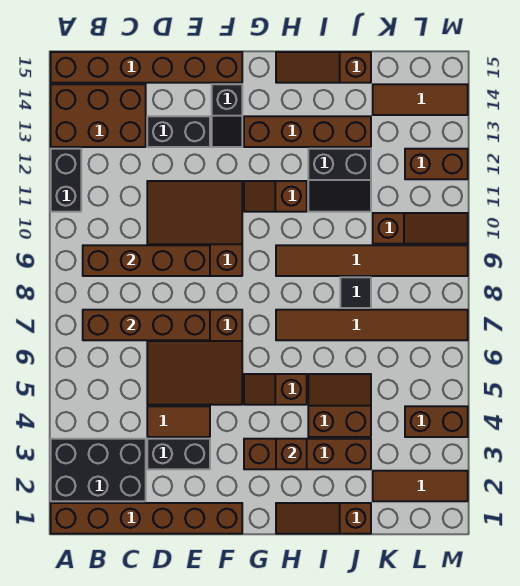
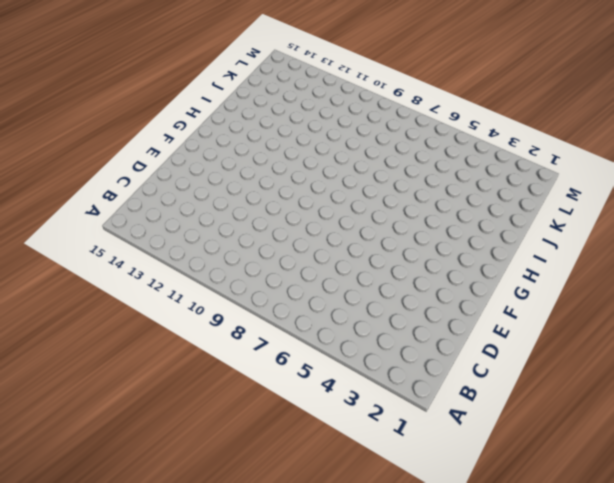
none -> brown brick A1:F1 level 1
none -> black brick A2:C3 level 1
none -> black brick A11:A12 level 1
none -> brown brick A13:C14 level 1

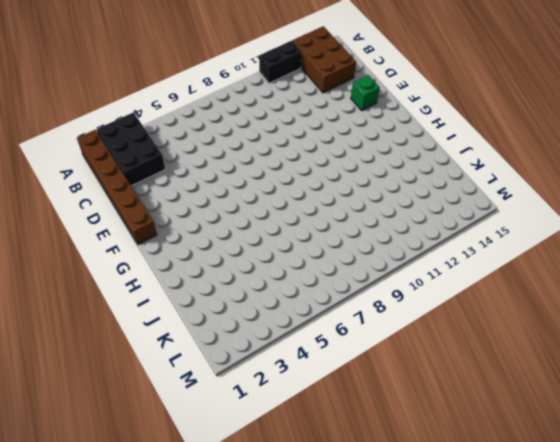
green brick E14 level 1 -> none
none -> brown brick A15:F15 level 1
none -> black brick D3:E3 level 1
none -> brown tile D4:E4 level 1
none -> brown slope D5:F7 level 1 top 7

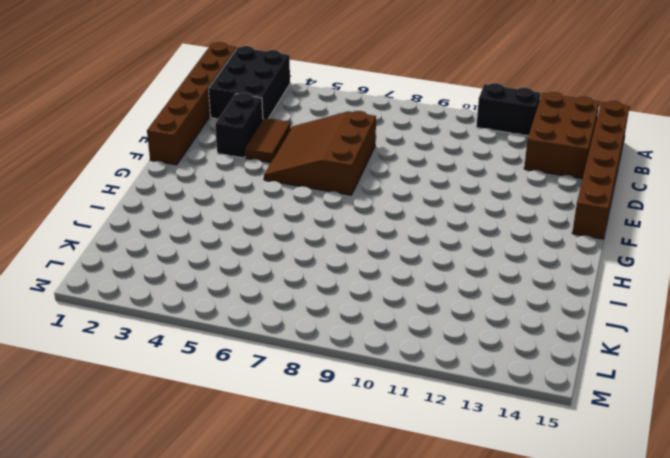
none -> brown slope D9:F11 level 1 top 9
none -> black brick D13:E13 level 1
none -> black slope F13:F14 level 1 top 14
none -> brown brick G3:J3 level 1

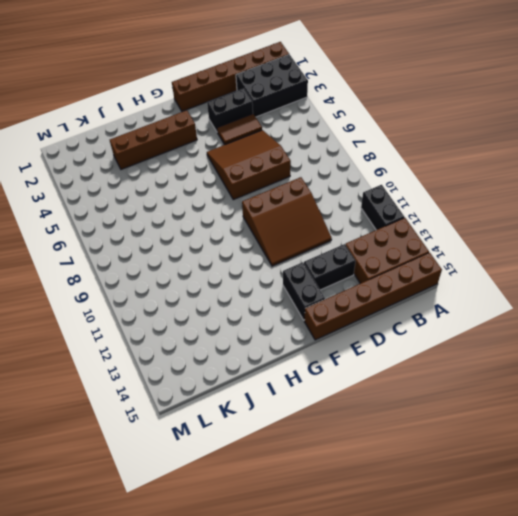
black brick F13:F14 level 1 -> black slope F13:F14 level 1 top 14
none -> brown slope G5:H5 level 1 top H
none -> brown slope G11:H11 level 1 top H
none -> brown brick G13:J13 level 1
none -> brown slope H1:J1 level 1 top J

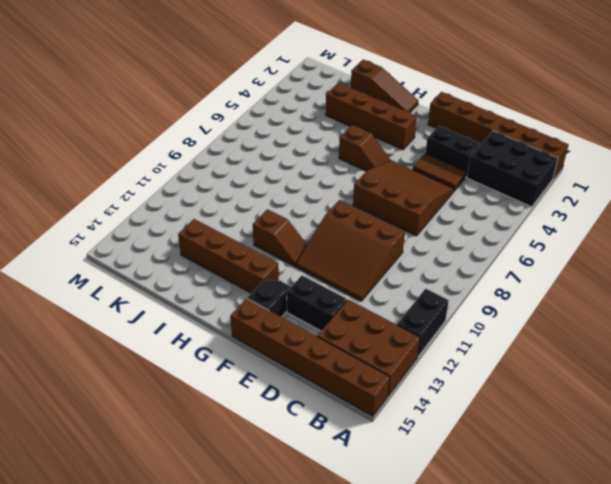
none -> brown tile H7:M7 level 1
none -> brown tile H9:M9 level 1
none -> brown slope H15:J15 level 1 top J
none -> brown slope I4:J5 level 1 top 4

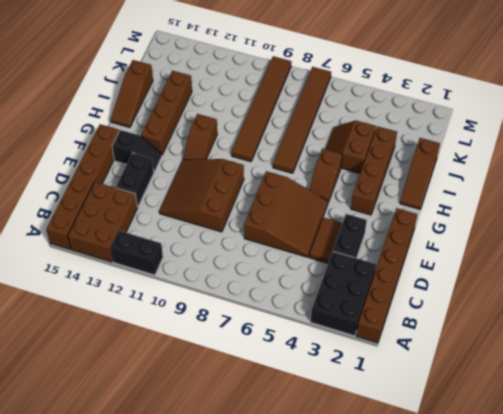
none -> black slope I11:J12 level 1 top 12
none -> black tile J8 level 1
none -> brown tile K2:M2 level 1
none -> brown slope K10:M10 level 1 top K

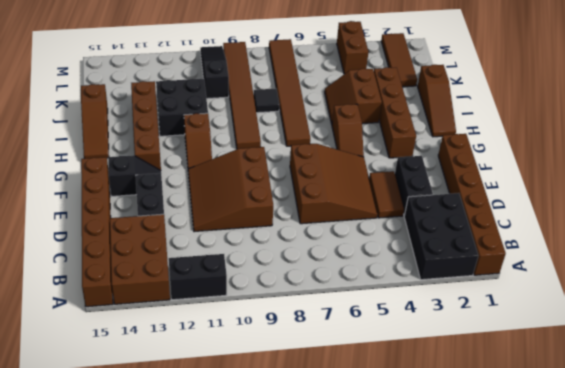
black brick I11:J12 level 1 -> black slope I11:J12 level 1 top 12
black slope K10:M10 level 1 top K -> brown slope K10:M10 level 1 top K
none -> brown tile K14:M14 level 1
none -> brown brick L12:M12 level 1
none -> brown brick B7:E7 level 2
none -> brown brick B9:E9 level 2

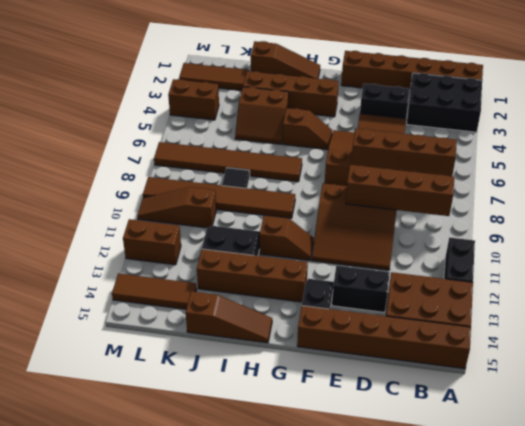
none -> brown brick H3 level 2

